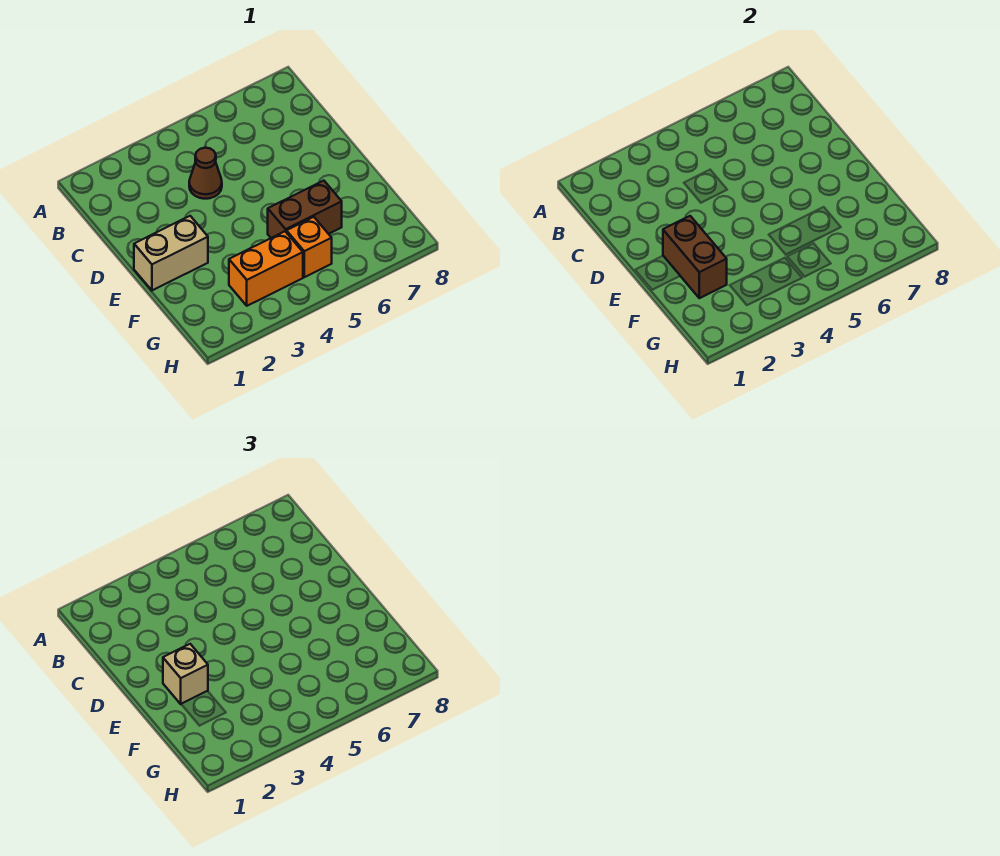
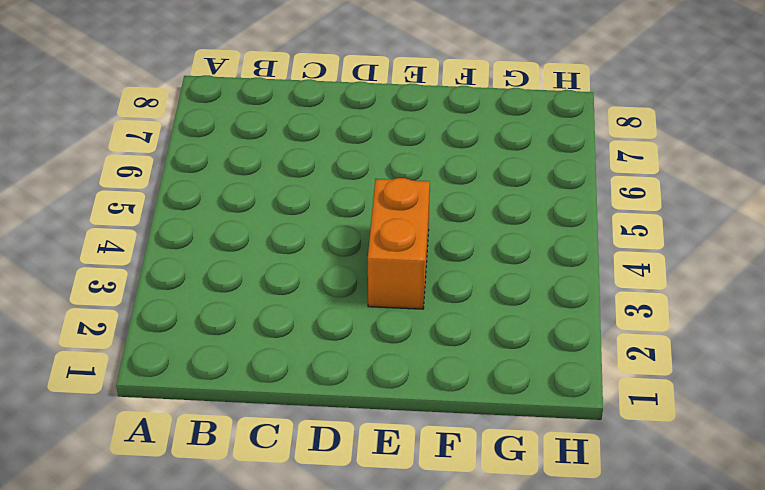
orange brick E3:E4 level 1 -> orange brick G3:G4 level 1
none -> brown cone C4 level 1
none -> tan brick E1:E2 level 1

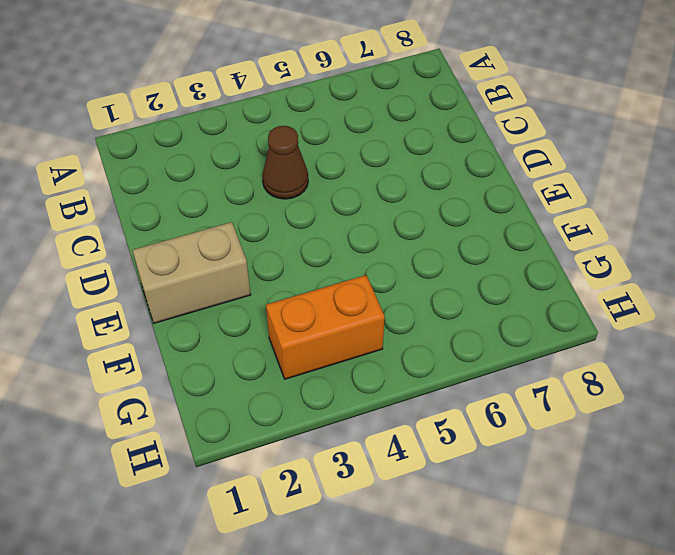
none -> brown brick F5:F6 level 1
none -> orange brick G5 level 1

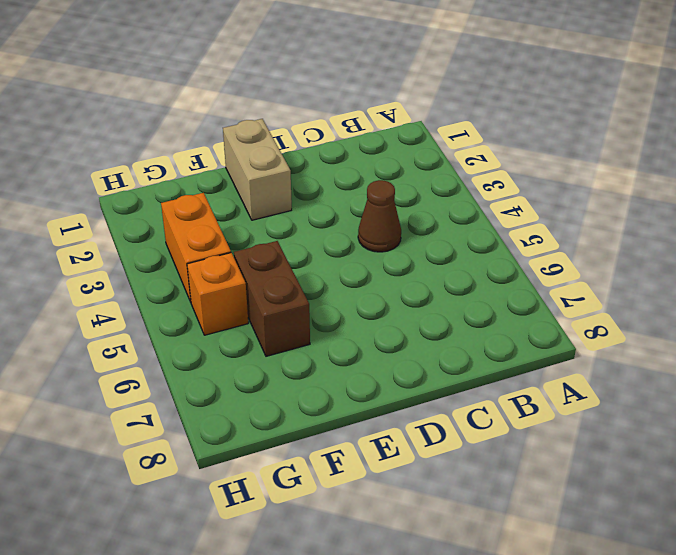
none -> brown brick E2:F2 level 2
none -> tan brick E2 level 3

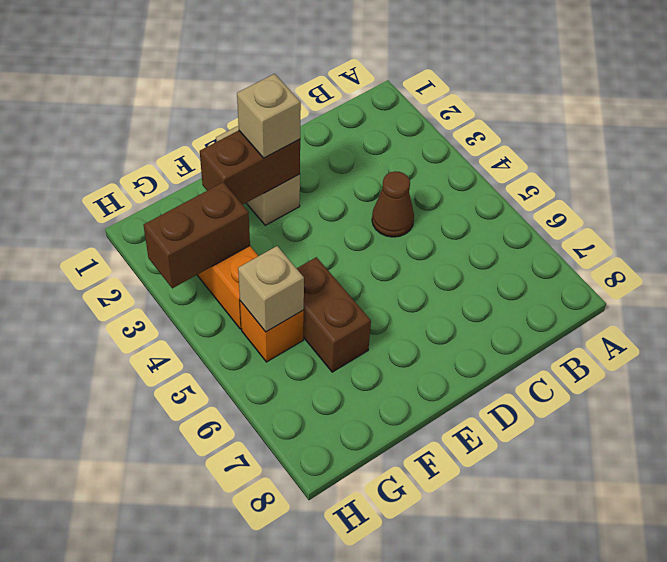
brown brick G3:H3 level 2 -> none
tan brick G5 level 2 -> none

